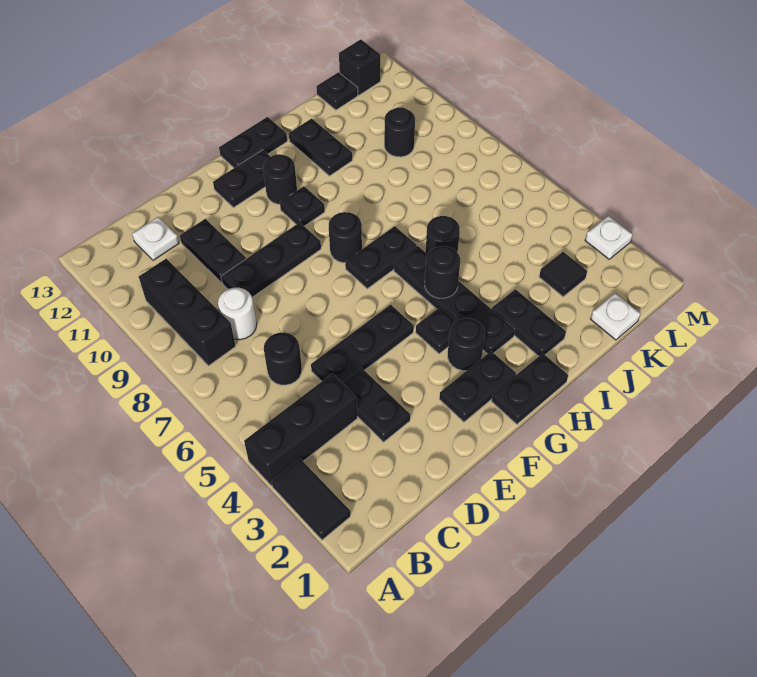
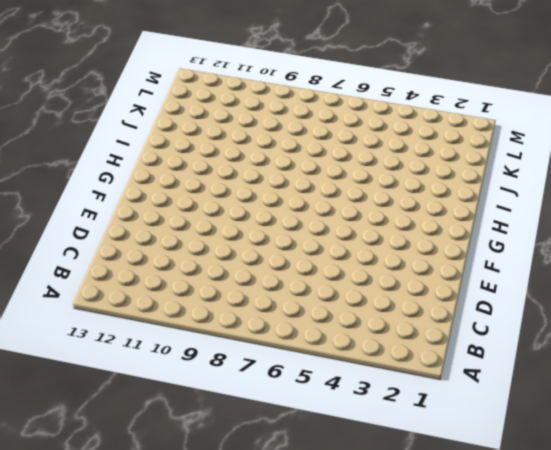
none -> black tile A2:A3 level 1
none -> black brick A4:C4 level 1
none -> black brick B8:B10 level 1
none -> black round brick C6 level 1

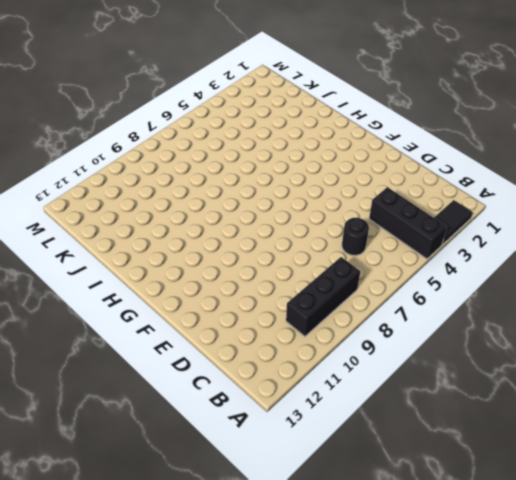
none -> white round brick C8 level 1
none -> white plate C12 level 1
none -> black plate D3:D4 level 1
none -> black plate D5:F5 level 1

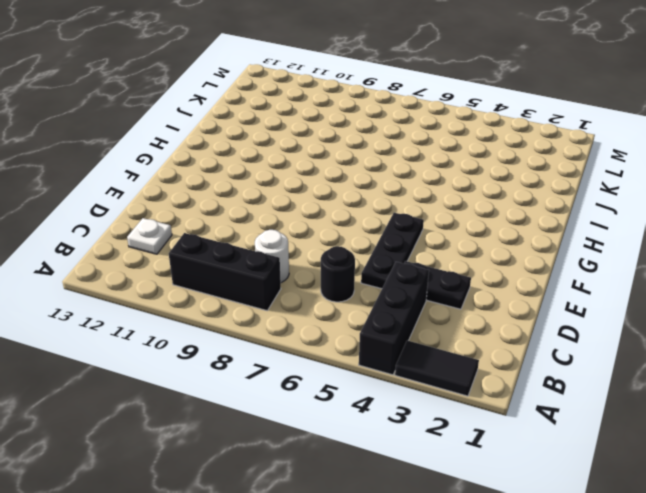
none -> black plate D9:F9 level 1
none -> black plate D10:D11 level 1
none -> black plate F2:G2 level 1
none -> black plate F12:G12 level 1

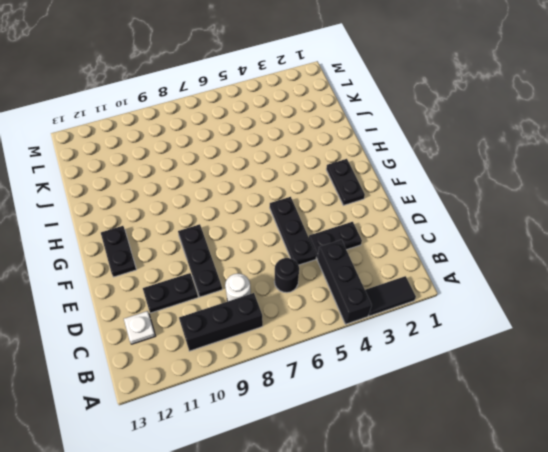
none -> black plate G1:H1 level 1
none -> black round brick G3 level 1
none -> black plate G4 level 1
none -> black plate G7:H7 level 1

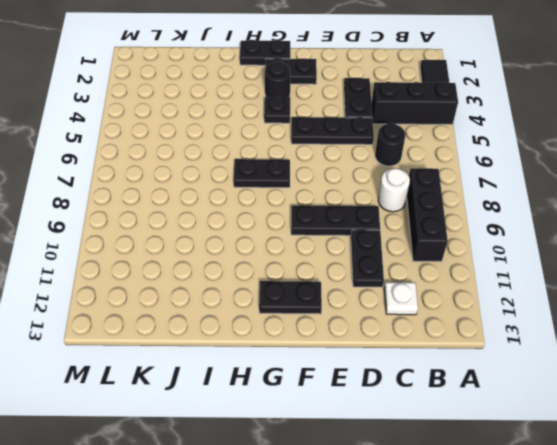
none -> black round brick G8 level 1
none -> black plate G10 level 1
none -> black round brick G11 level 1
none -> black plate G13:H13 level 1

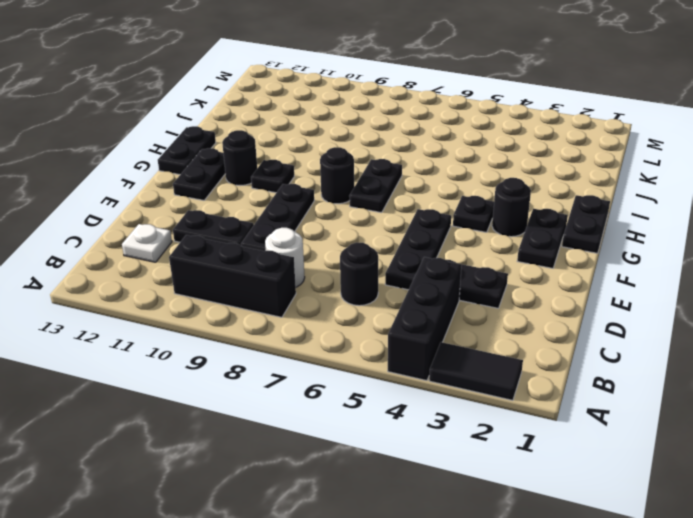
none -> black plate H3:H6 level 1
none -> black plate I2:I3 level 1
none -> black round brick I6 level 1
none -> black plate I11:I12 level 1

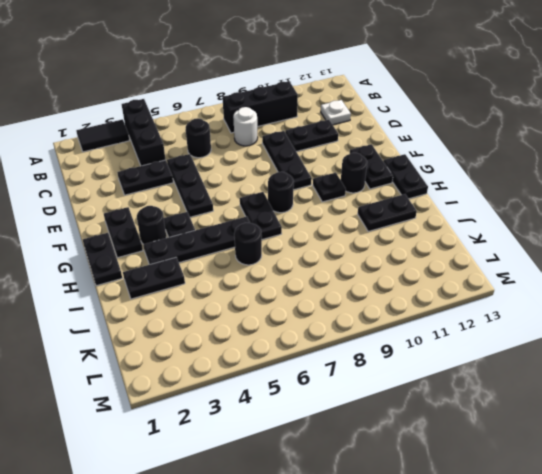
none -> white plate K1 level 1
none -> black tile K3 level 1
none -> black round brick K10 level 1
none -> black plate K13 level 1

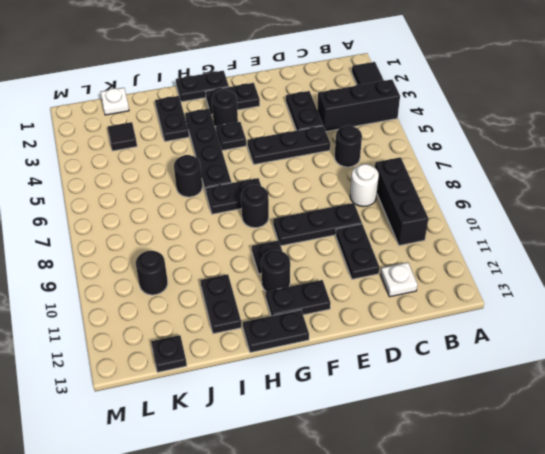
none -> black brick L13 level 1
none -> white plate M3 level 1
none -> black round brick H5 level 2

